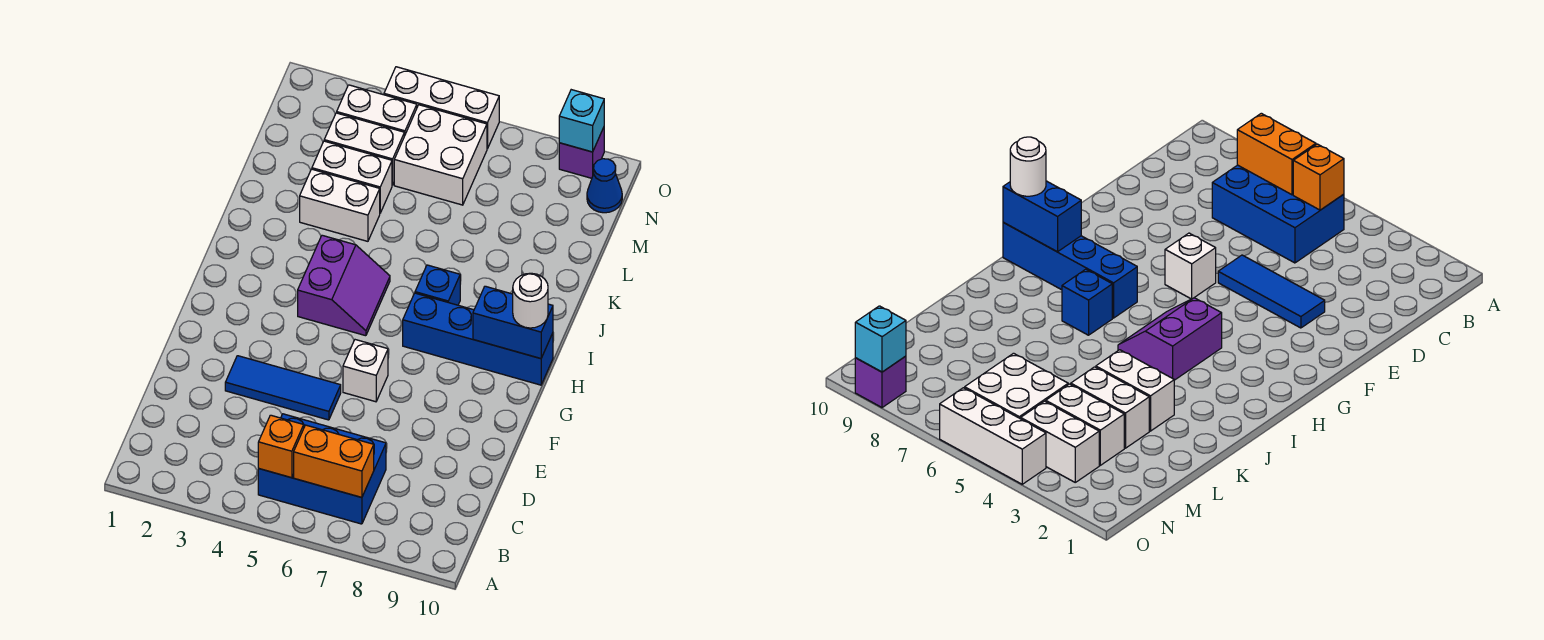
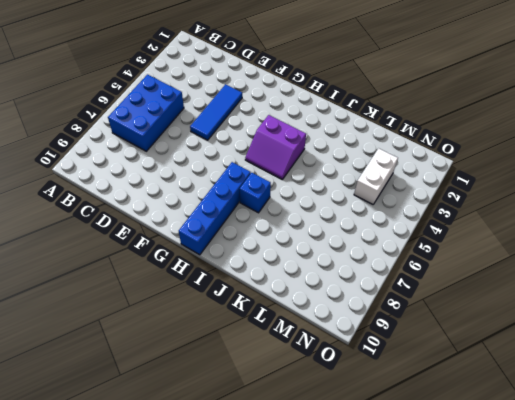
none -> white brick F6 level 1
none -> white brick K3:K4 level 1
none -> white brick L3:L4 level 1

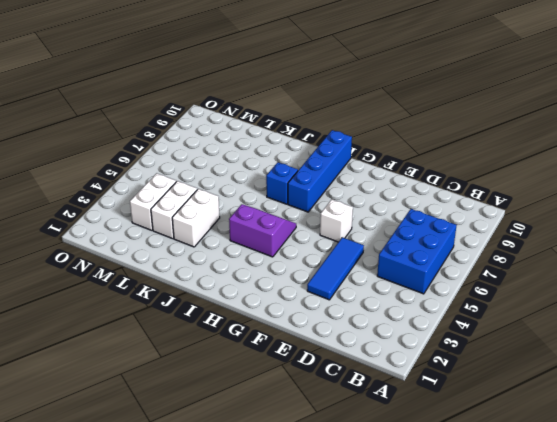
none -> white brick M5:N6 level 1
none -> white brick N3:N4 level 1
none -> blue cone N10 level 1

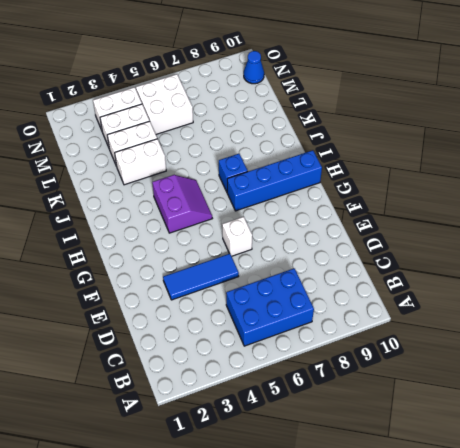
none -> white brick O4:O6 level 1
none -> purple brick O9 level 1
none -> orange brick B5 level 2

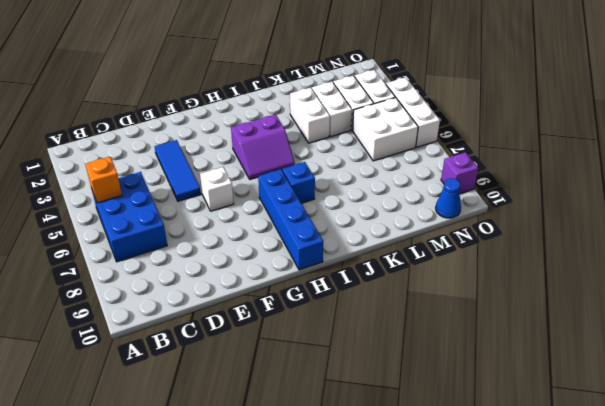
none -> orange brick B6:B7 level 2
none -> blue brick H9:H10 level 2
none -> cyan brick O9 level 2

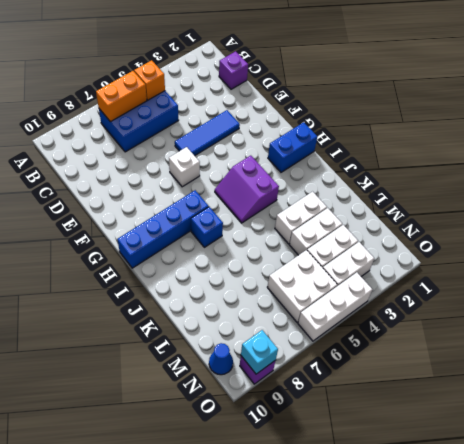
purple brick C1 level 1 -> none
blue brick H1:H2 level 1 -> blue brick H9:H10 level 2
none -> white round brick H10 level 3

